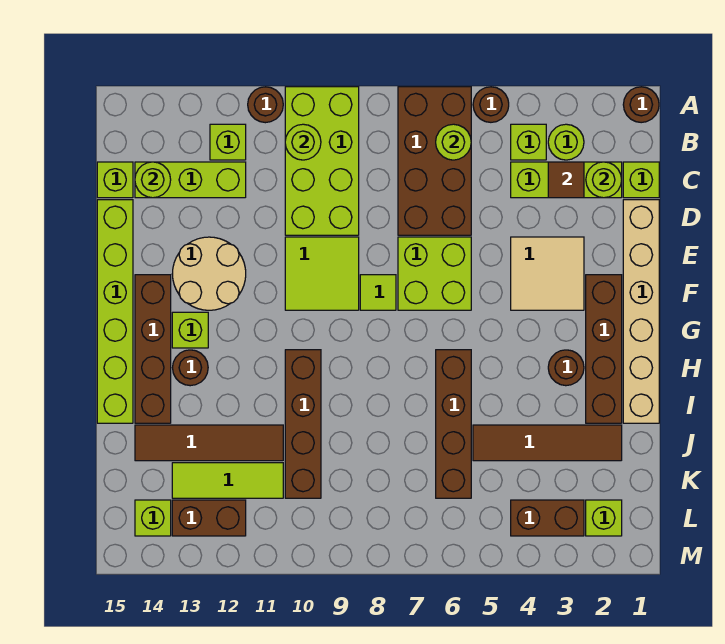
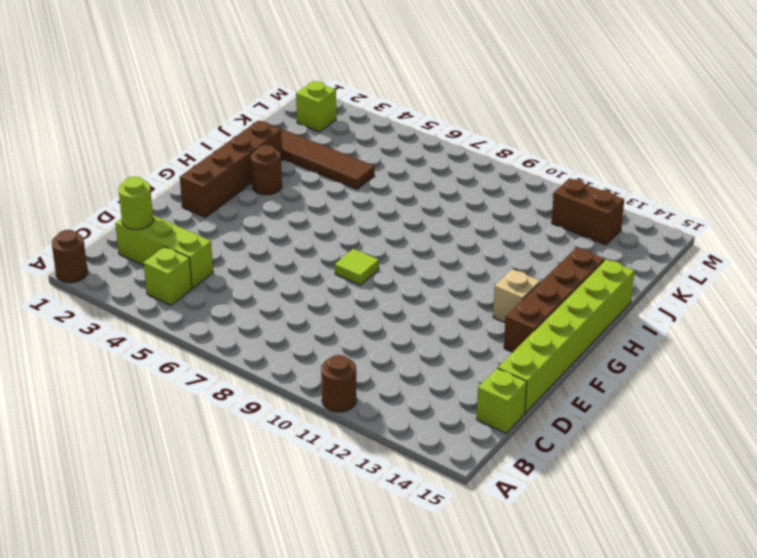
tan brick G13 level 1 -> lime brick G13 level 1
none -> brown round brick A5 level 1
none -> brown brick A6:D7 level 1
none -> lime brick A9:D10 level 1
none -> lime round brick B3 level 1

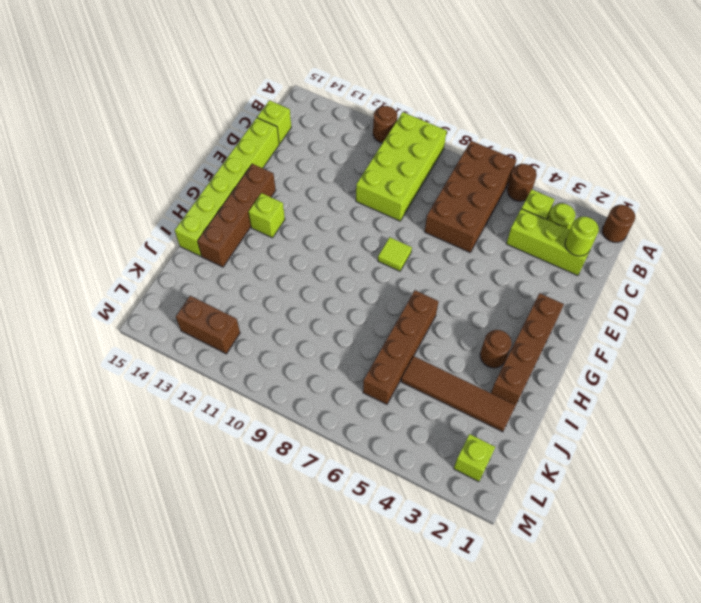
none -> lime brick B12 level 1
none -> lime brick C1 level 1
none -> lime brick C12:C14 level 1
none -> tan brick D1:I1 level 1

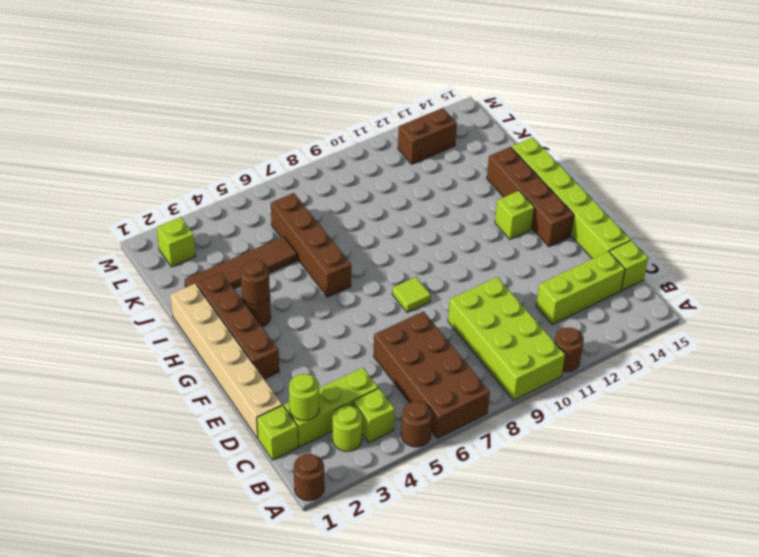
brown round brick H3 level 2 -> brown round brick H13 level 1
none -> lime brick B12 level 1
none -> tan tile E3:F4 level 1
none -> lime brick E6:F7 level 1
none -> lime tile E9:F10 level 1

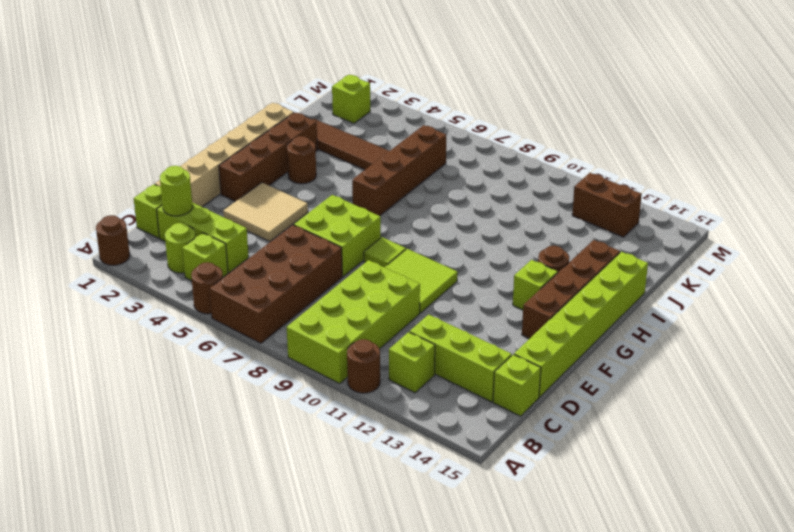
none -> tan round brick E12:F13 level 1
none -> brown brick H10:K10 level 1
none -> brown tile J11:J14 level 1
none -> lime tile K11:K13 level 1

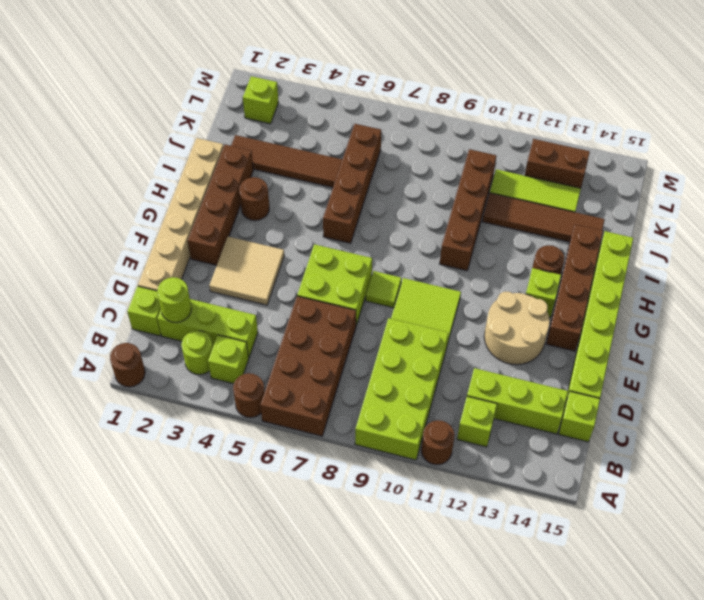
none -> brown brick L3:L4 level 1
none -> lime brick L14 level 1
none -> lime round brick B6 level 2
none -> lime round brick B10 level 2

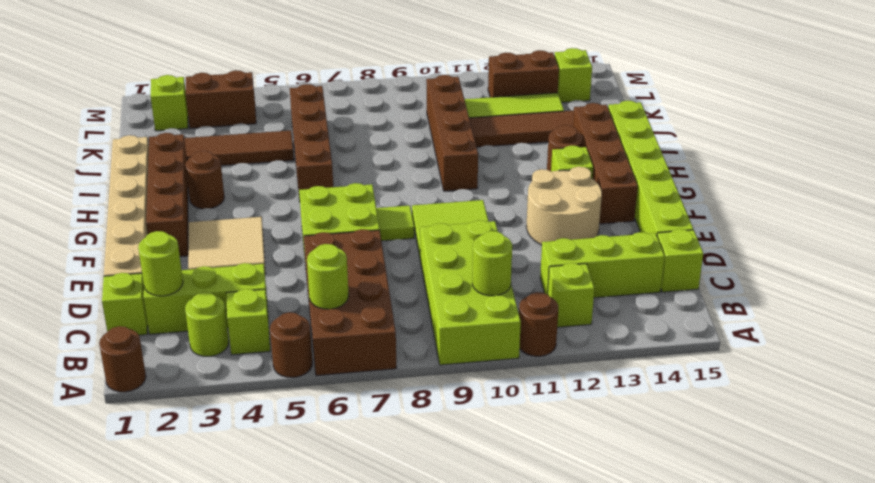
none -> brown tile C3 level 2
none -> lime round brick C14 level 2

